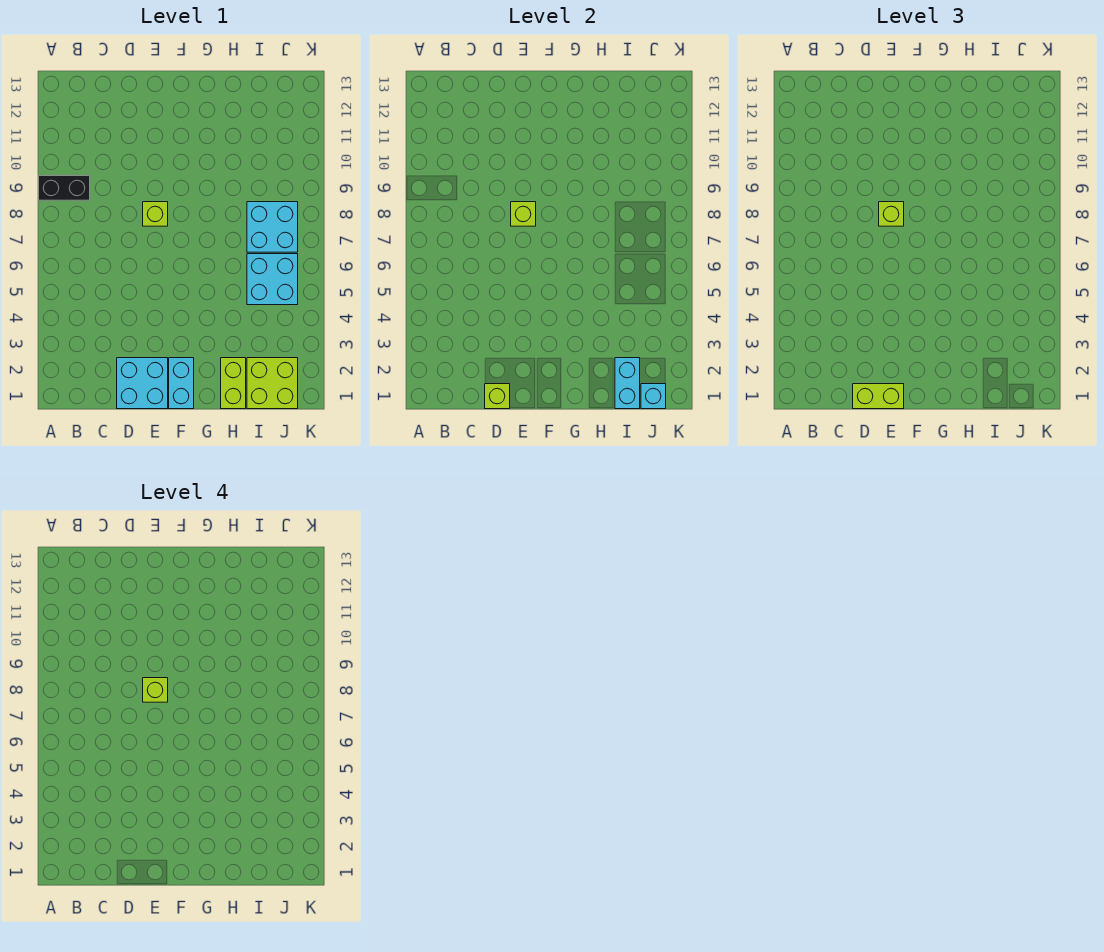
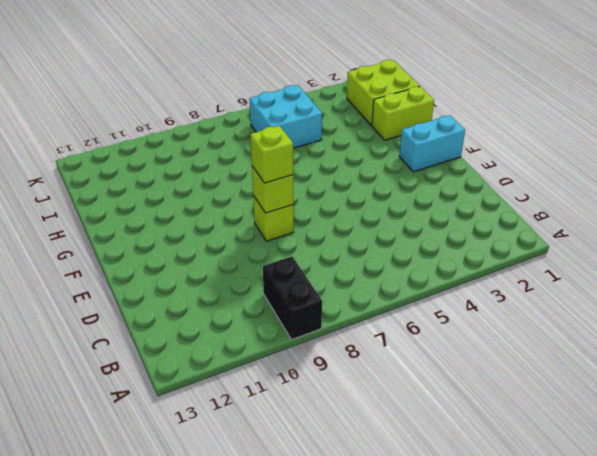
none -> cyan brick D1:E2 level 1
none -> cyan brick I7:J8 level 1
none -> lime brick D1 level 2

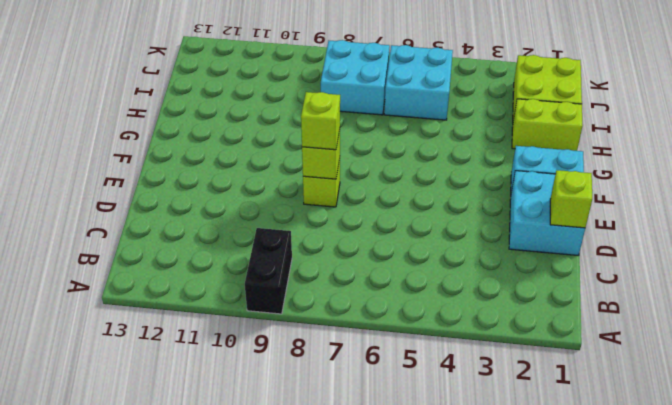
none -> cyan brick I1:I2 level 2
none -> cyan brick J1 level 2
none -> lime brick D1:E1 level 3

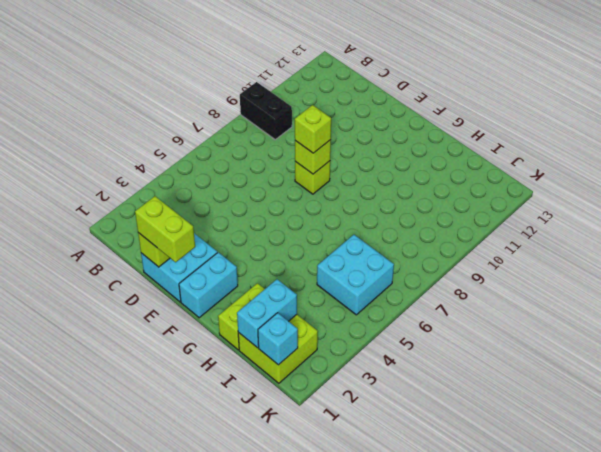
none -> cyan brick I7:J8 level 1
none -> lime brick E8 level 4

